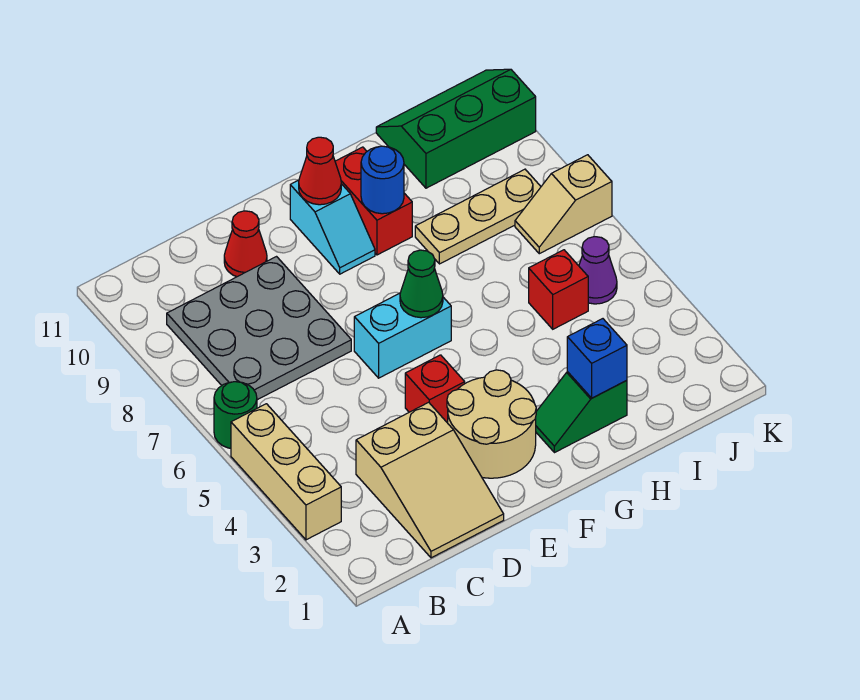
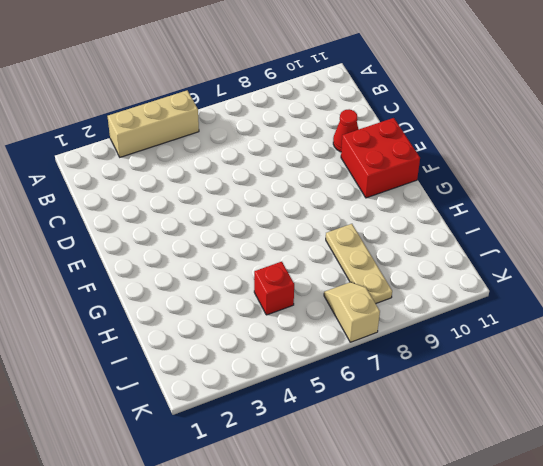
red brick E10:F11 level 1 -> cyan slope F9:F10 level 1 top 10
none -> green round brick A6 level 1
none -> grey plate B7:D9 level 1
none -> tan slope C1:D3 level 1 top 3

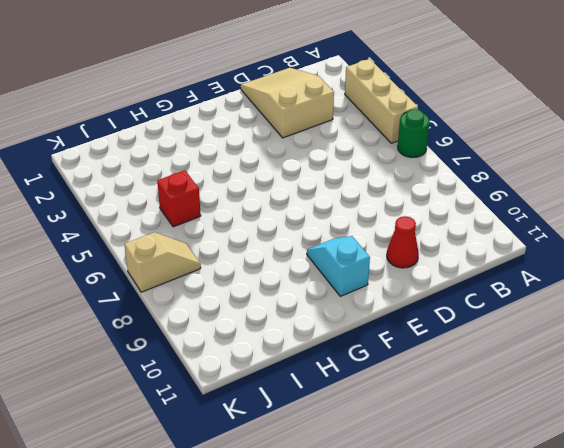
none -> grey plate B7:D9 level 1
none -> tan round brick E2:F3 level 1
none -> red brick E4 level 1

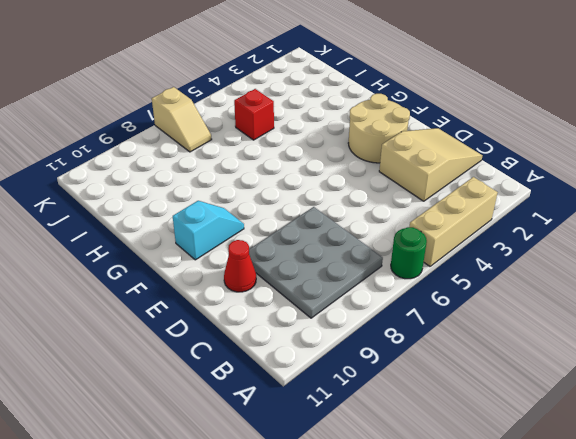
none -> red brick E4 level 1
none -> cyan brick E6:F6 level 1
none -> green slope G2:H2 level 1 top H

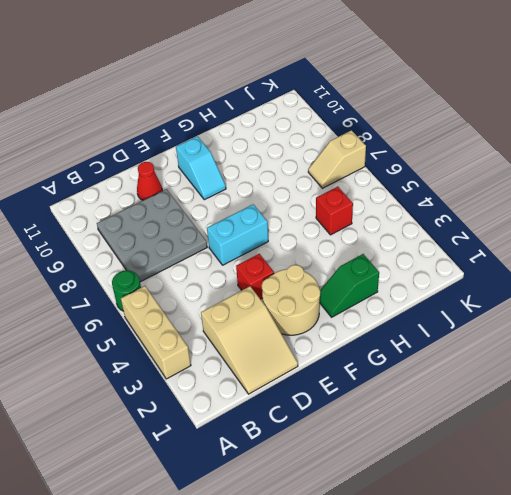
none -> red brick G9:G10 level 1
none -> tan plate H8:J8 level 1
none -> green slope I10:K11 level 1 top 10

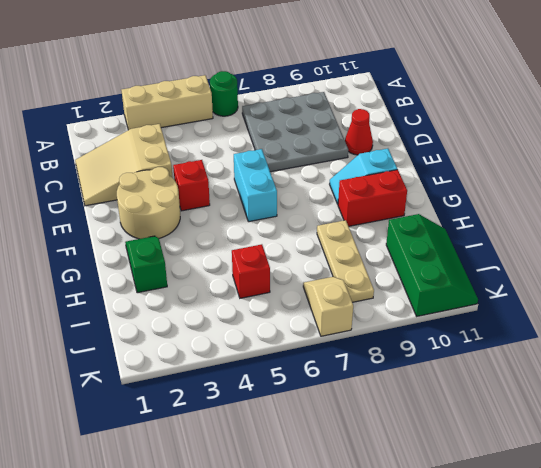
none -> purple cone J5 level 1
none -> green cone F6 level 2
none -> red cone F10 level 2

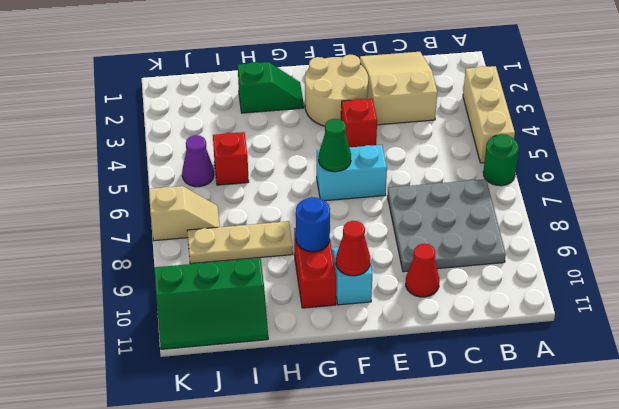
none -> blue brick H2 level 2

